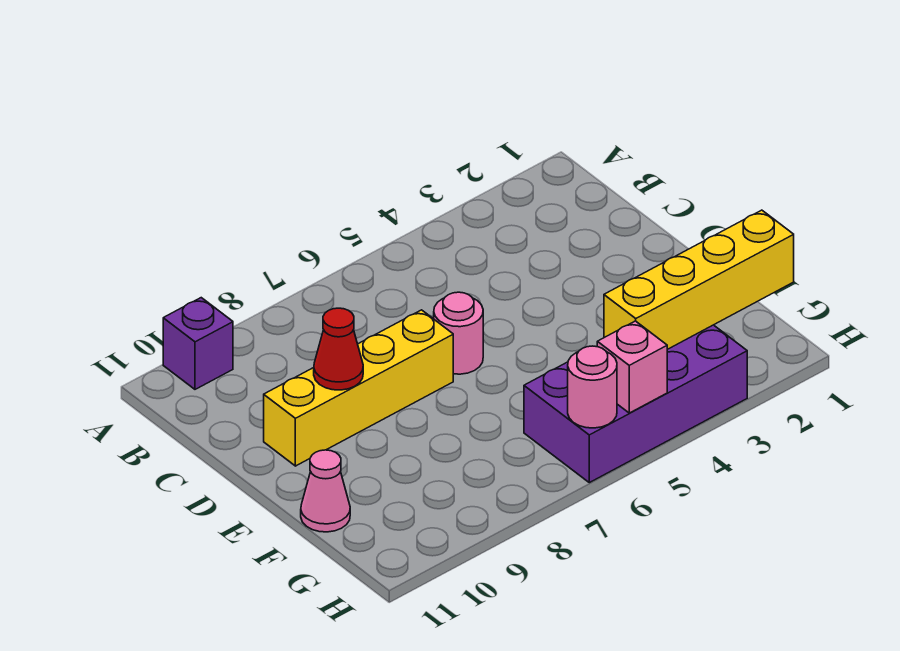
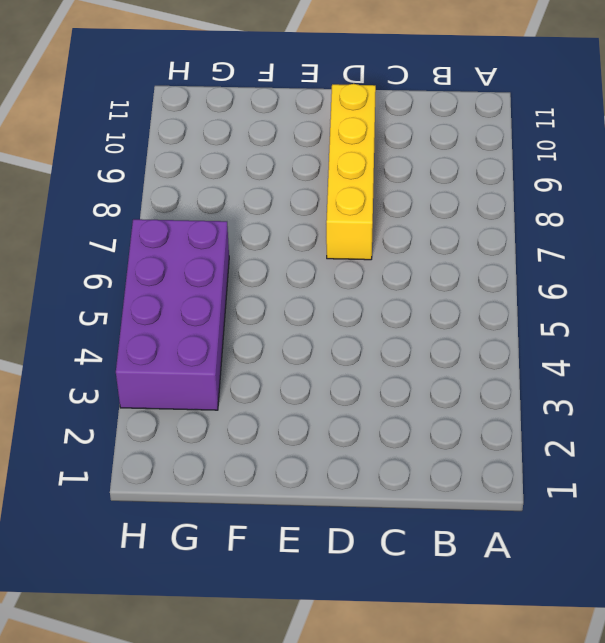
none -> purple brick A10 level 1
none -> pink round brick D6 level 1

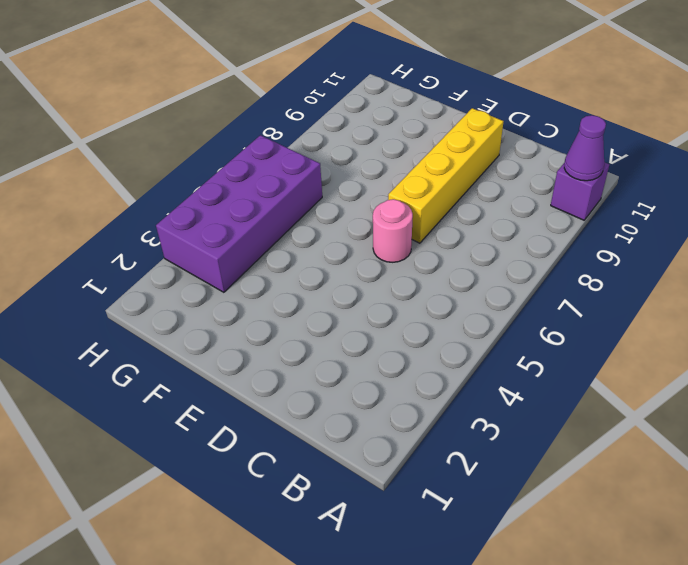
purple cone A10 level 2 -> none
none -> pink cone F11 level 1
none -> red cone D9 level 2

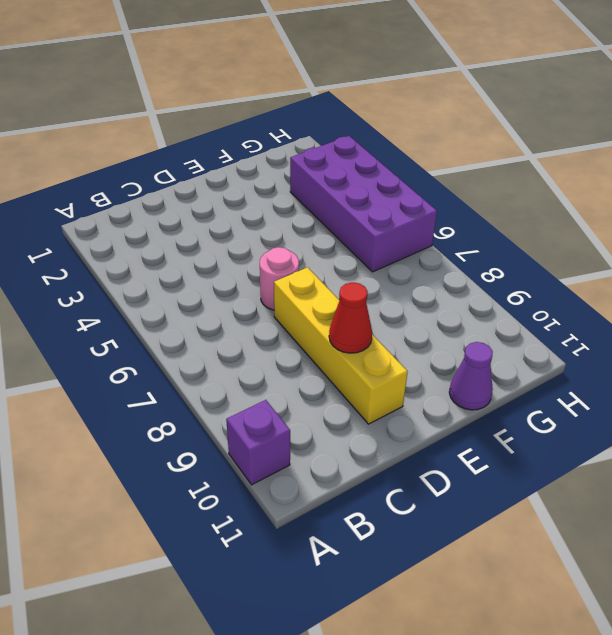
purple cone F11 level 1 -> pink cone F11 level 1
none -> yellow brick G1:G4 level 2
none -> pink brick H5 level 2

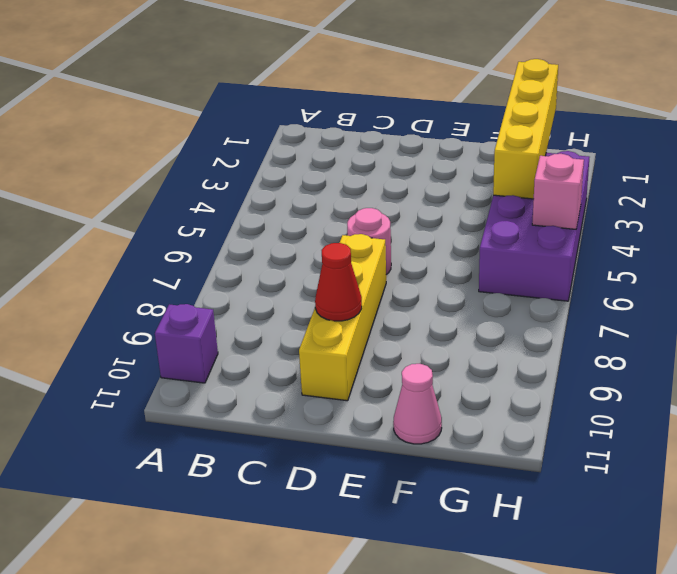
none -> pink round brick H6 level 2

